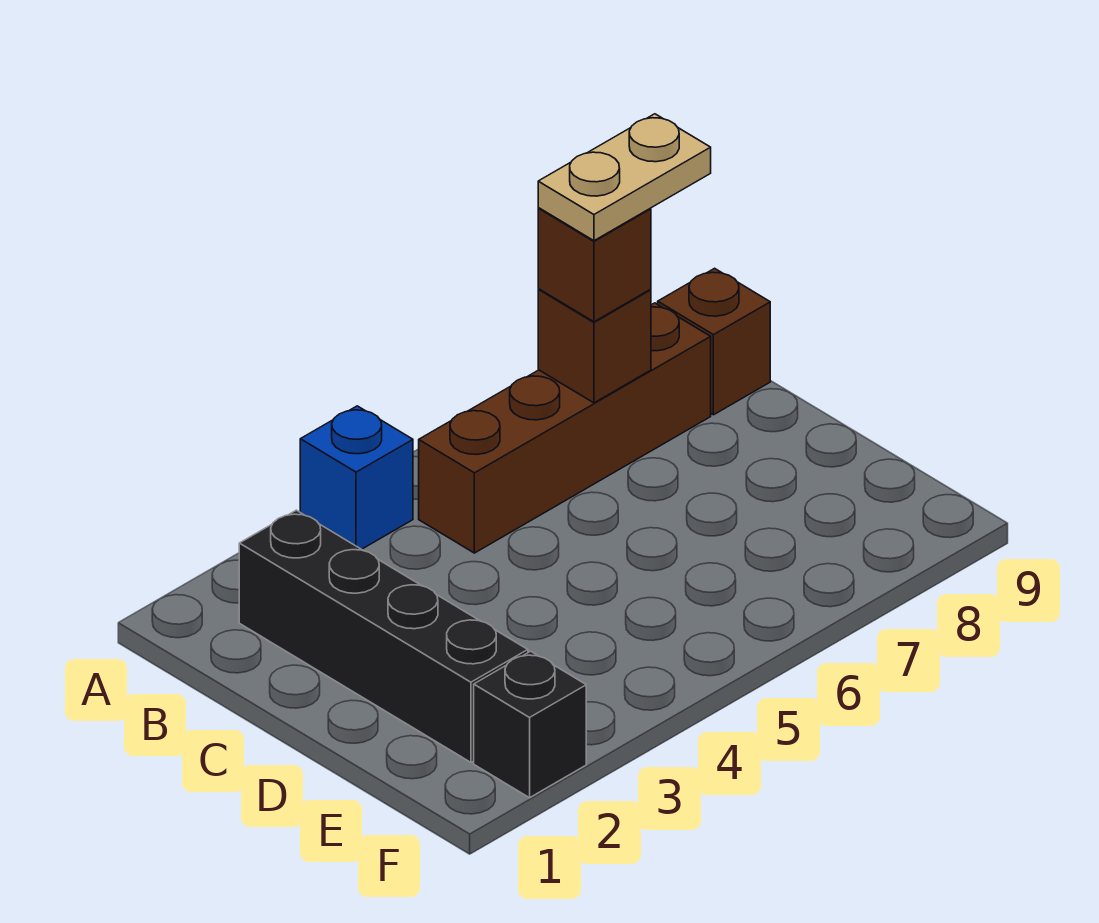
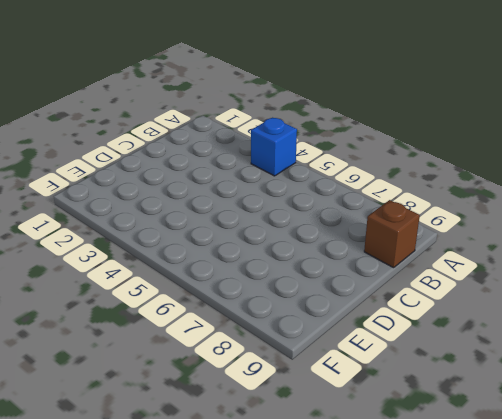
none -> black brick B2:E2 level 1
none -> brown brick B5:B8 level 1

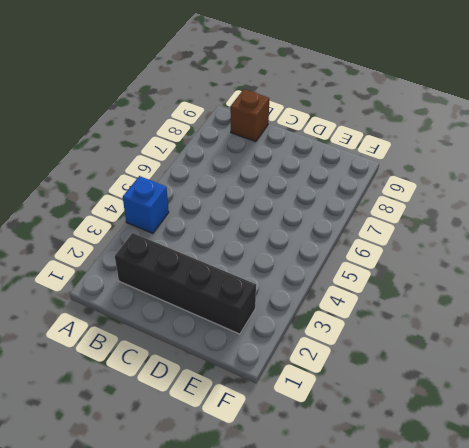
none -> brown brick B5:B8 level 1
none -> black brick F2 level 1

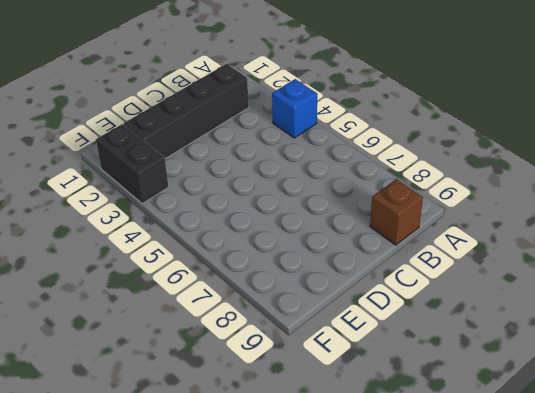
black brick F2:F3 level 1 -> black brick F2 level 1
none -> brown brick B5:B8 level 1
none -> brown brick B7 level 2

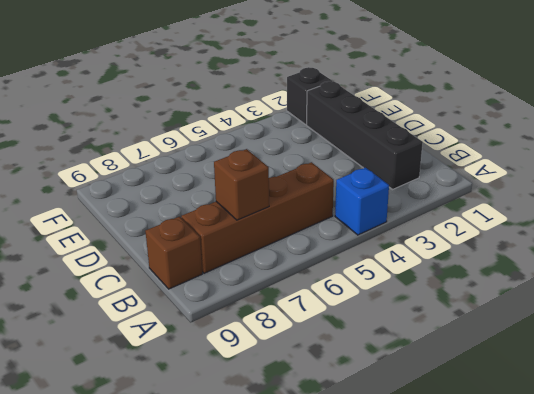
none -> brown brick B7 level 3
none -> tan plate B7:B8 level 4

